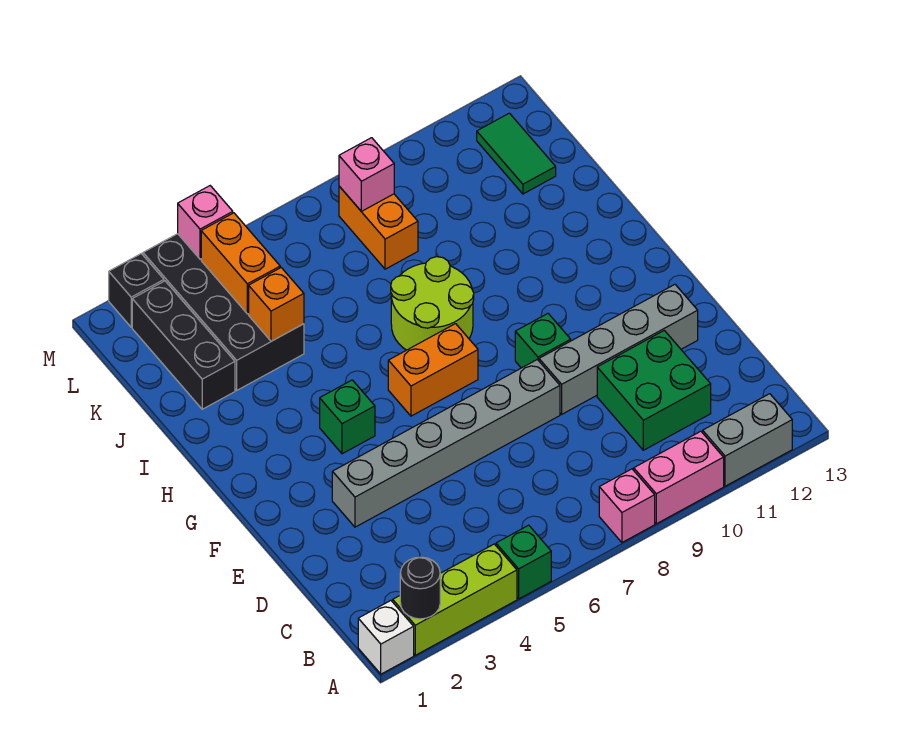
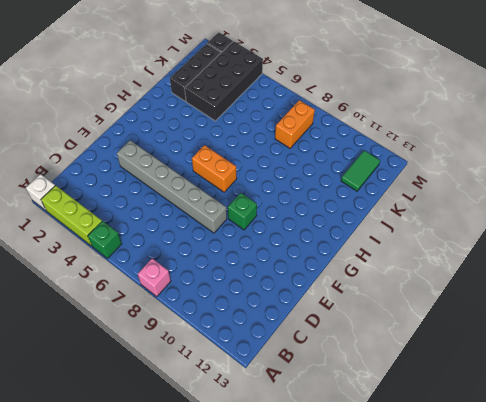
none -> pink brick A9:A10 level 1
none -> grey brick A11:A12 level 1
none -> green brick C10:D11 level 1

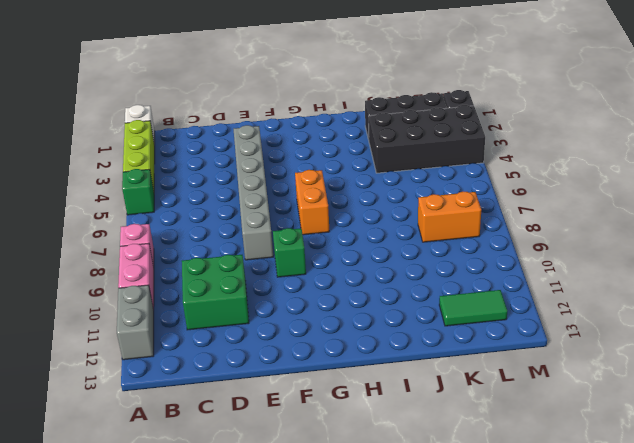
none -> grey brick E9:E12 level 1
none -> green brick G4 level 1
none -> lime round brick H7:I8 level 1

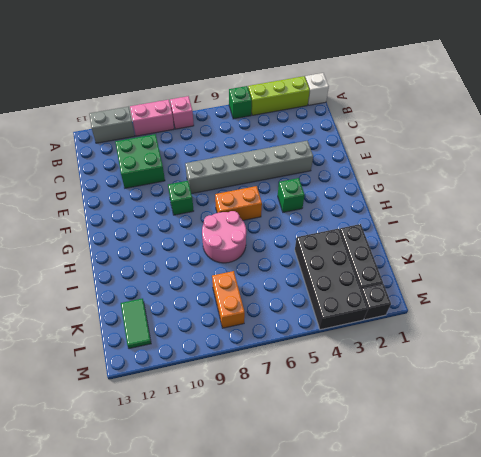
pink round brick H7:I8 level 1 -> lime round brick H7:I8 level 1
none -> grey brick E9:E12 level 1
none -> black round brick A2 level 2
none -> orange brick J4 level 2

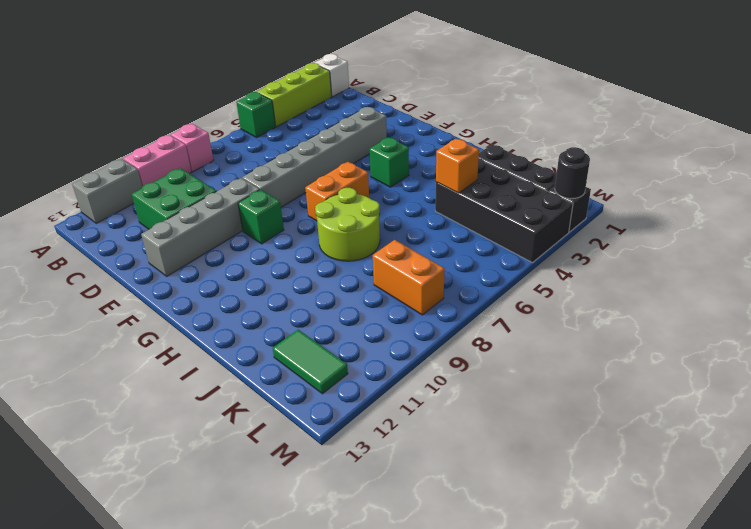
black round brick M2 level 2 -> black round brick A2 level 2
none -> orange brick K4:L4 level 2
none -> pink brick L8 level 2
none -> pink brick M4 level 2

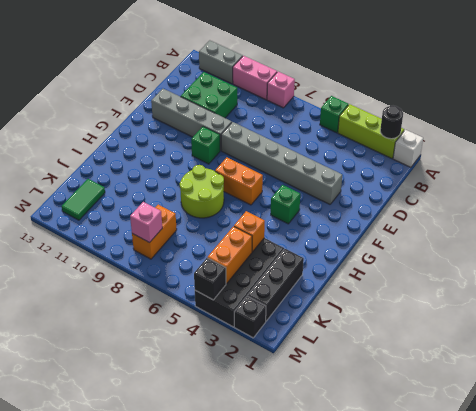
black brick M4 level 2 -> pink brick M4 level 2

